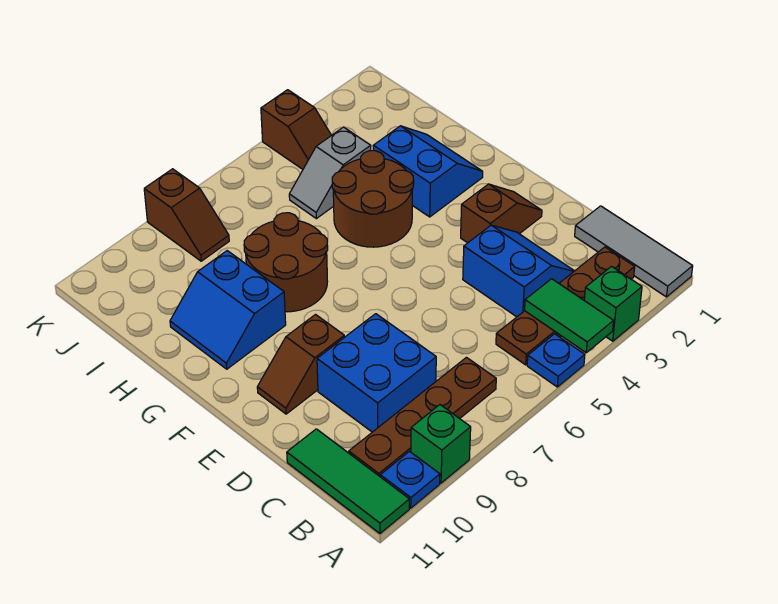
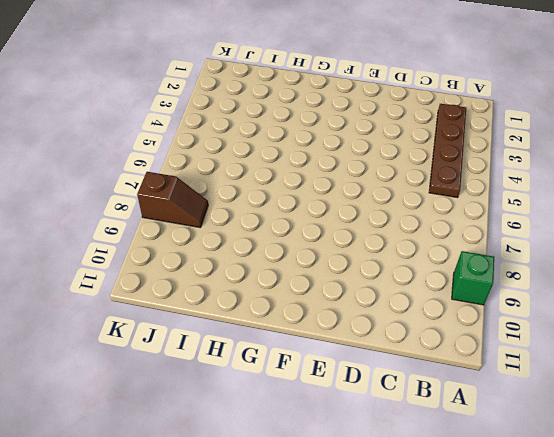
none -> grey tile A1:C1 level 1
none -> green brick A3 level 1
none -> blue plate A5 level 1

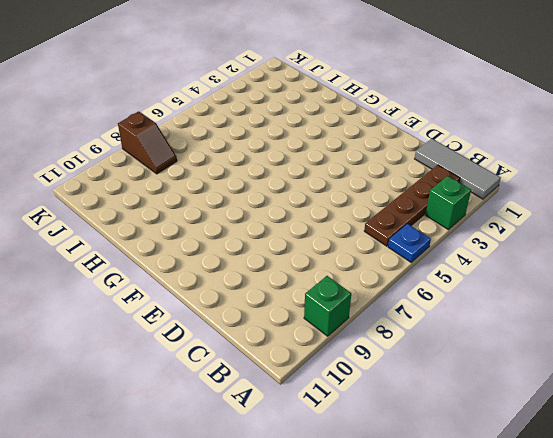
none -> blue plate A10 level 1
none -> green tile A11:C11 level 1
none -> brown plate B7:B10 level 1

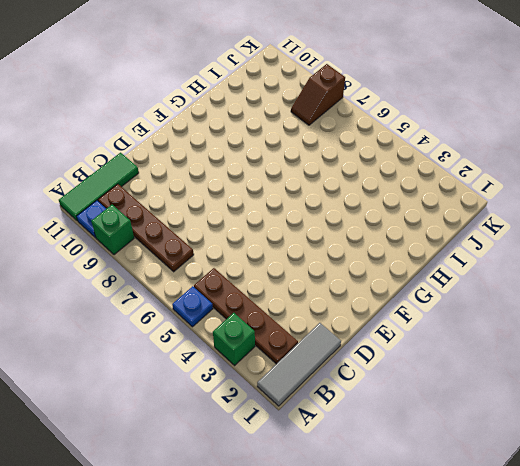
none -> blue slope C3:D4 level 1 top 4
none -> blue brick C8:D9 level 1
none -> brown slope E2:E3 level 1 top 3

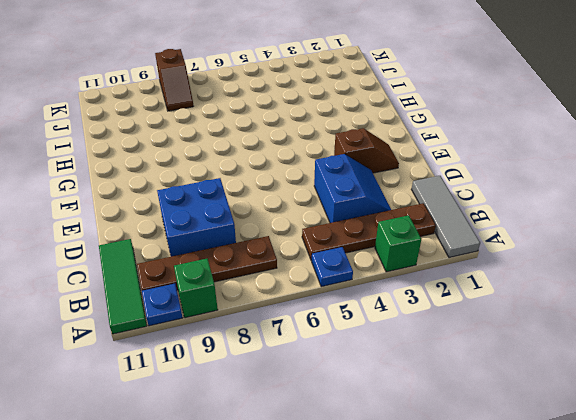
none -> brown slope E9:E10 level 1 top 9
none -> blue slope G2:H3 level 1 top 3
none -> brown round brick G4:H5 level 1

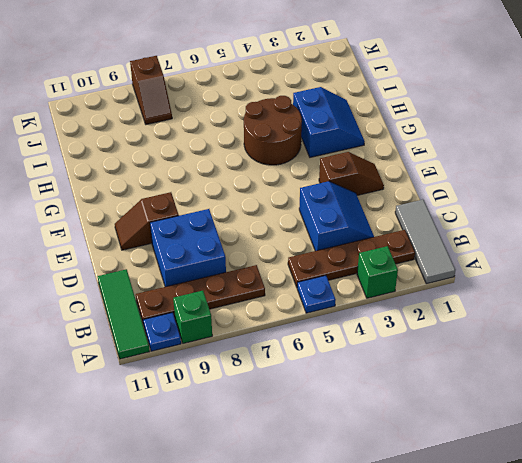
none -> brown round brick G7:H8 level 1
none -> blue slope G9:H10 level 1 top 9
none -> grey slope I4:I5 level 1 top 4

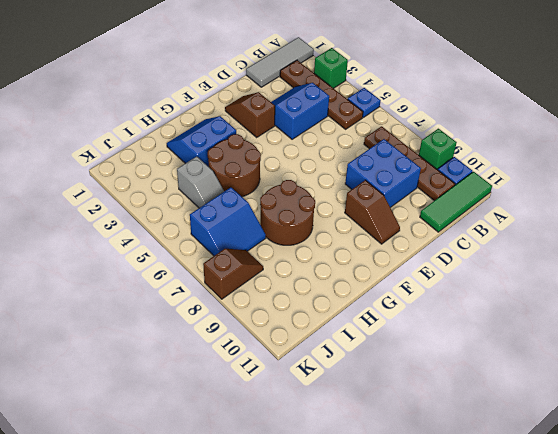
blue slope I6:J7 level 1 top 6 -> blue slope G9:H10 level 1 top 9
none -> brown slope J4:K4 level 1 top K
none -> green tile A4:B4 level 2

